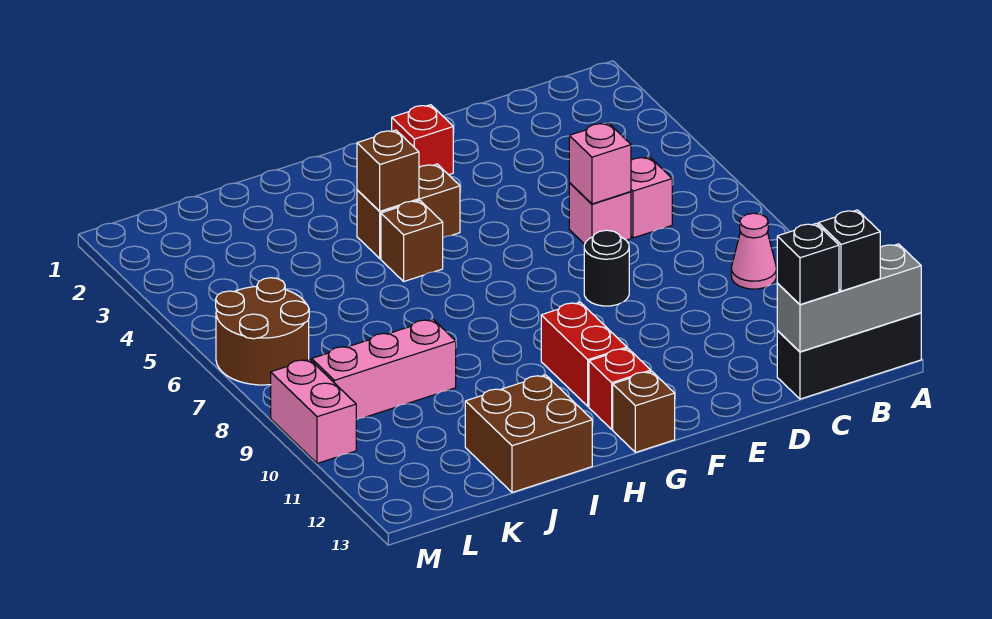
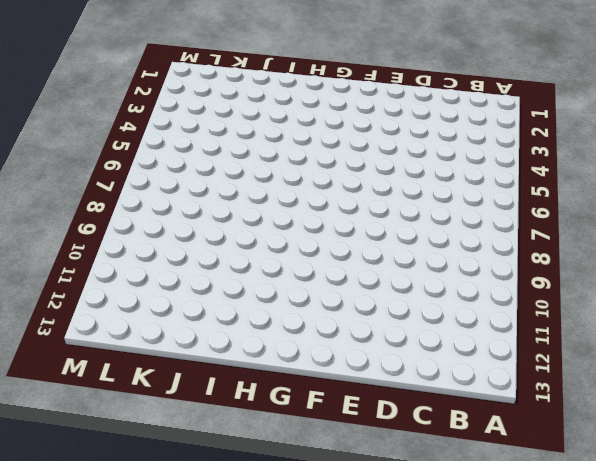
none -> black brick A13:C13 level 1
none -> pink cone B9 level 1
none -> pink brick C6 level 1

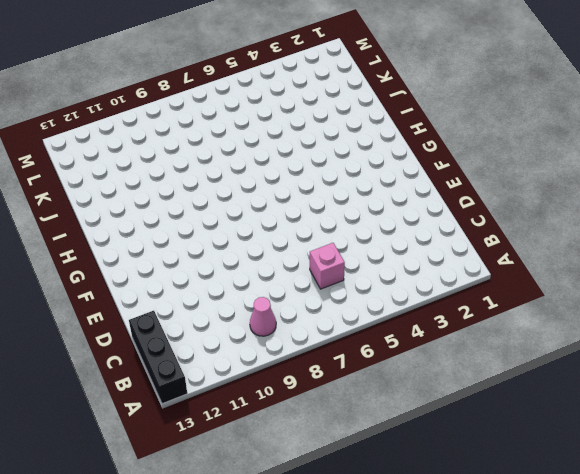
none -> pink brick D6 level 1
none -> black round brick E8 level 1
none -> red brick F2 level 1

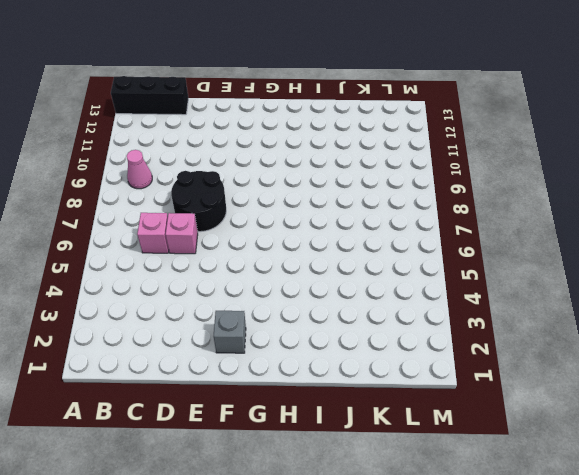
black round brick D7:E8 level 1 -> black round brick E8 level 1
grey brick F2 level 1 -> red brick F2 level 1
none -> brown brick G4:H4 level 1
none -> red brick G10:G11 level 1
none -> red brick G12 level 1

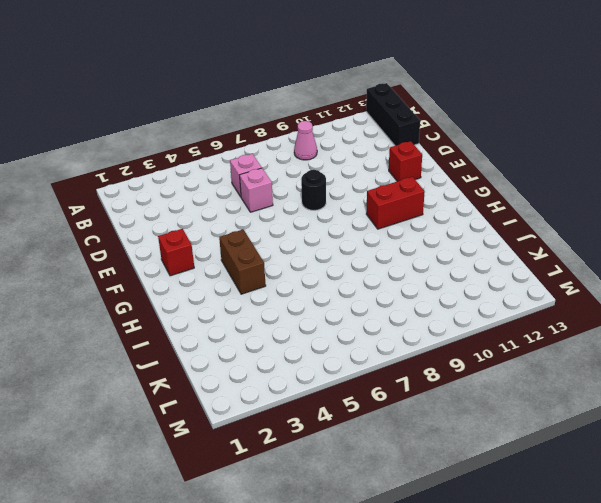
red brick E12 level 1 -> red brick G12 level 1
none -> brown brick G13 level 1
none -> brown brick H5 level 1
none -> brown brick I12:J13 level 1

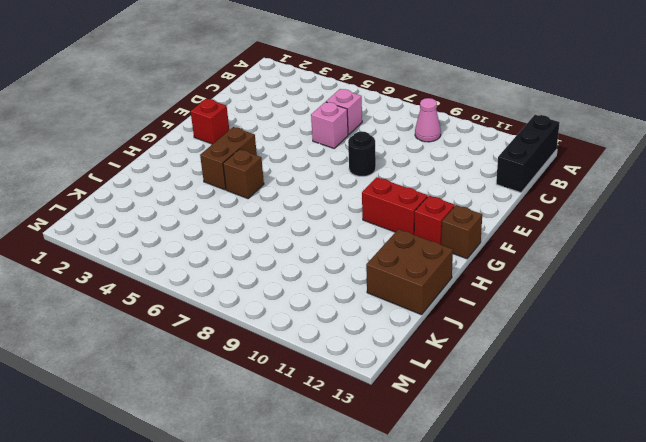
none -> pink brick J9:L9 level 1
none -> brown round brick L6:M7 level 1
none -> pink brick M9:M10 level 1

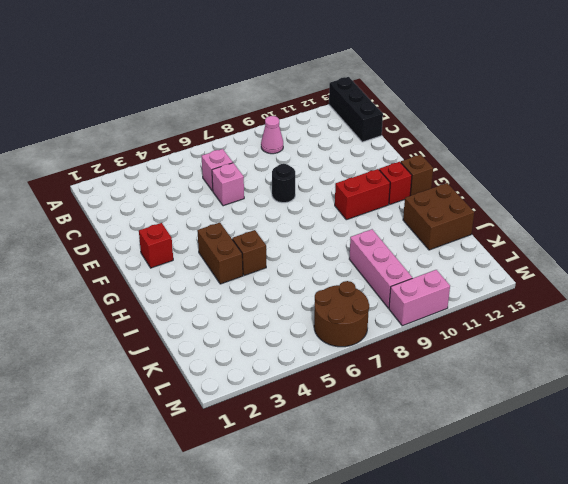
none -> grey brick A13:C13 level 2
none -> pink brick D6 level 2
none -> brown brick H4 level 2

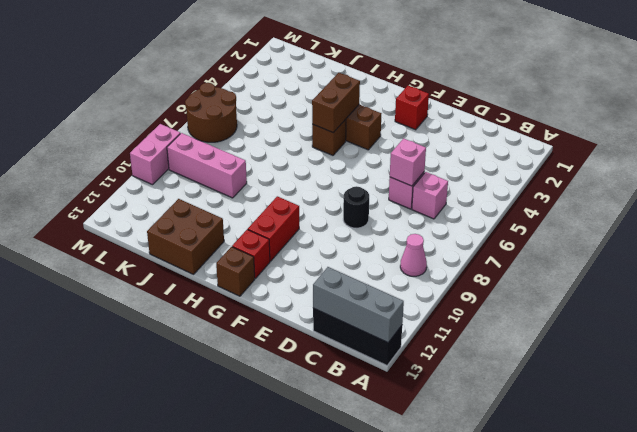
brown brick H4:H5 level 2 -> brown brick H4 level 2
none -> black brick B13 level 3
none -> black brick C13 level 3

